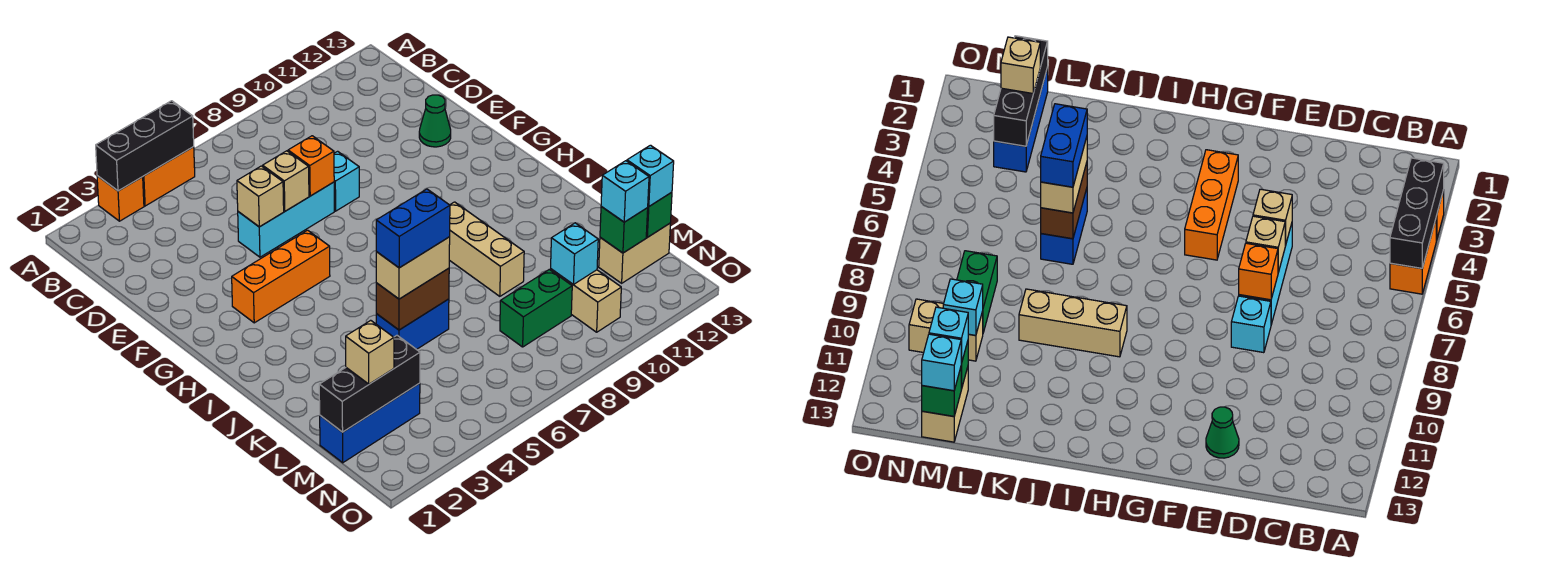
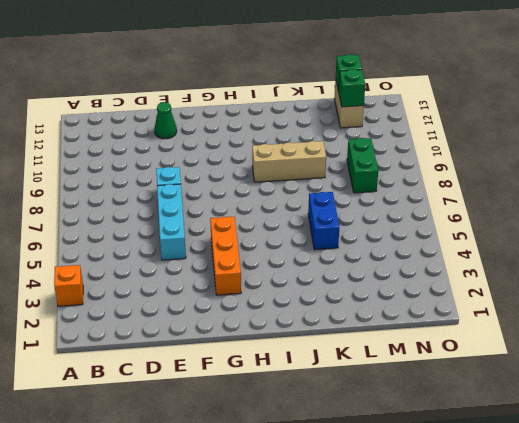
none -> orange brick A4:A5 level 1
none -> blue brick M1:M3 level 1
none -> tan brick M10:N10 level 1

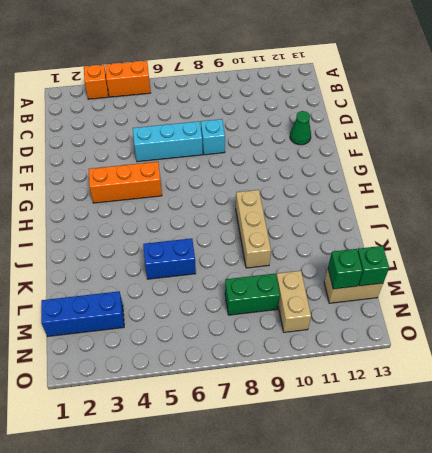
none -> black brick A3:A5 level 2
none -> tan brick E5 level 2
none -> tan brick E6 level 2

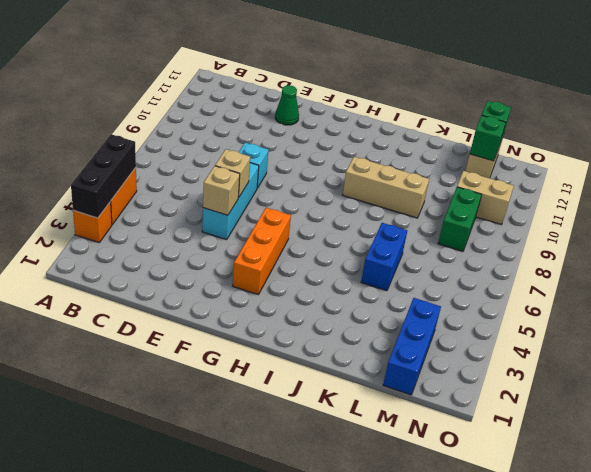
none -> orange brick E7 level 2
none -> brown brick K5:K6 level 2
none -> black brick M1:M3 level 2

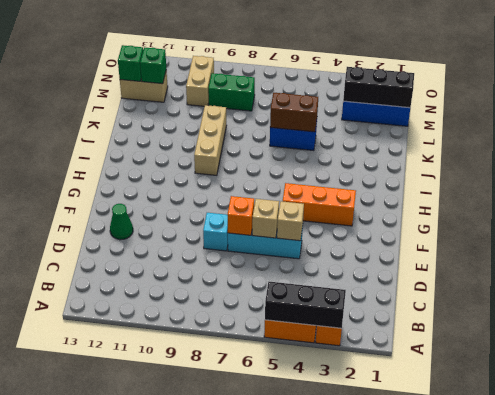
none -> cyan brick M10 level 2
none -> tan brick K5:K6 level 3
none -> tan brick M2 level 3

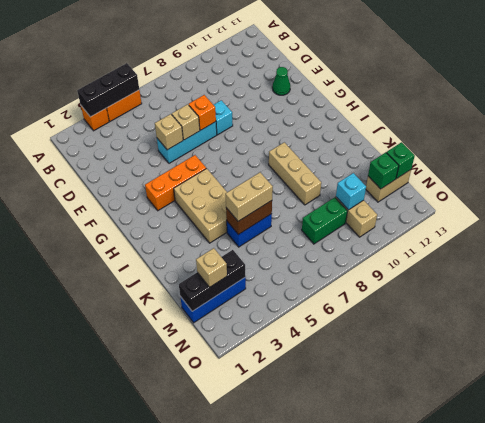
tan brick H4:J5 level 1 -> none
none -> cyan brick M12 level 3
none -> cyan brick M13 level 3
none -> blue brick K5:K6 level 4

